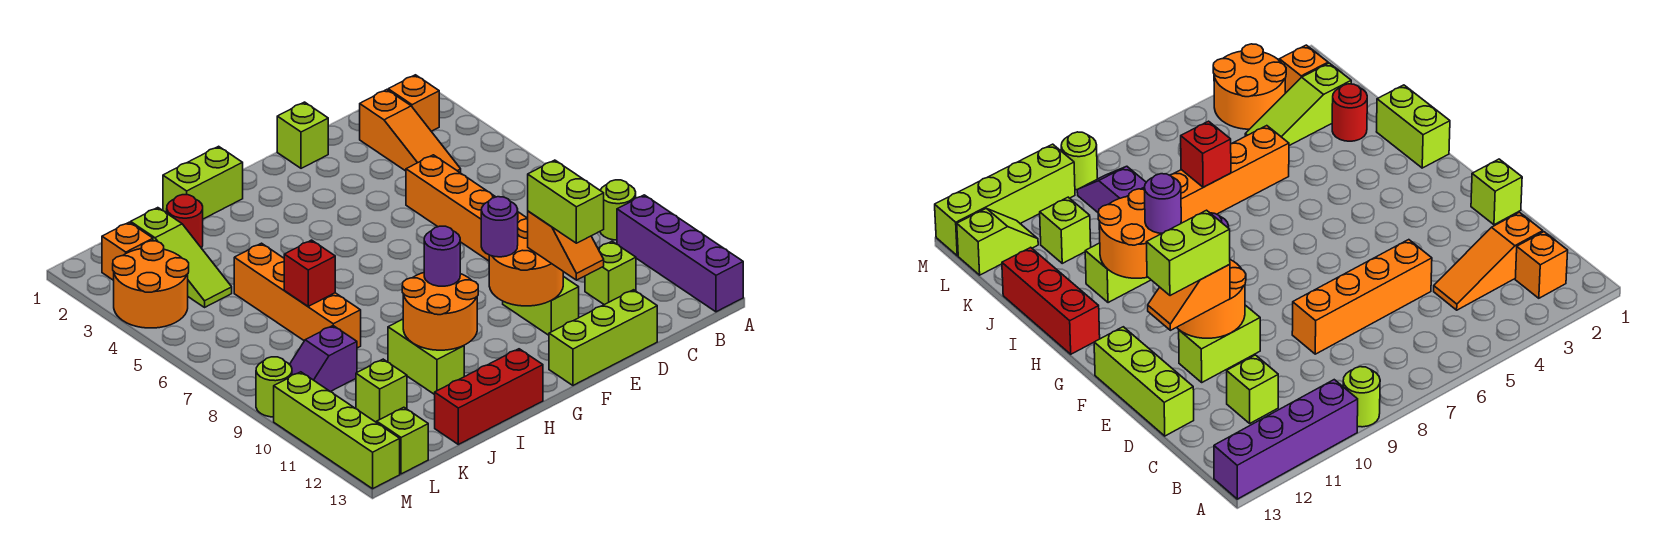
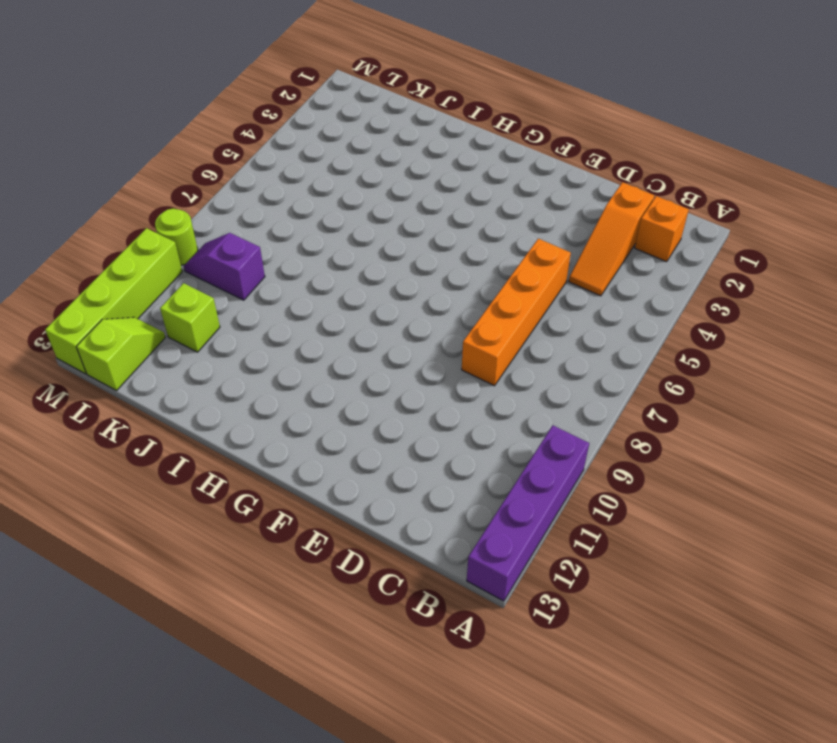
none -> lime round brick A9 level 1
none -> lime brick C11 level 1
none -> lime brick D13:F13 level 1

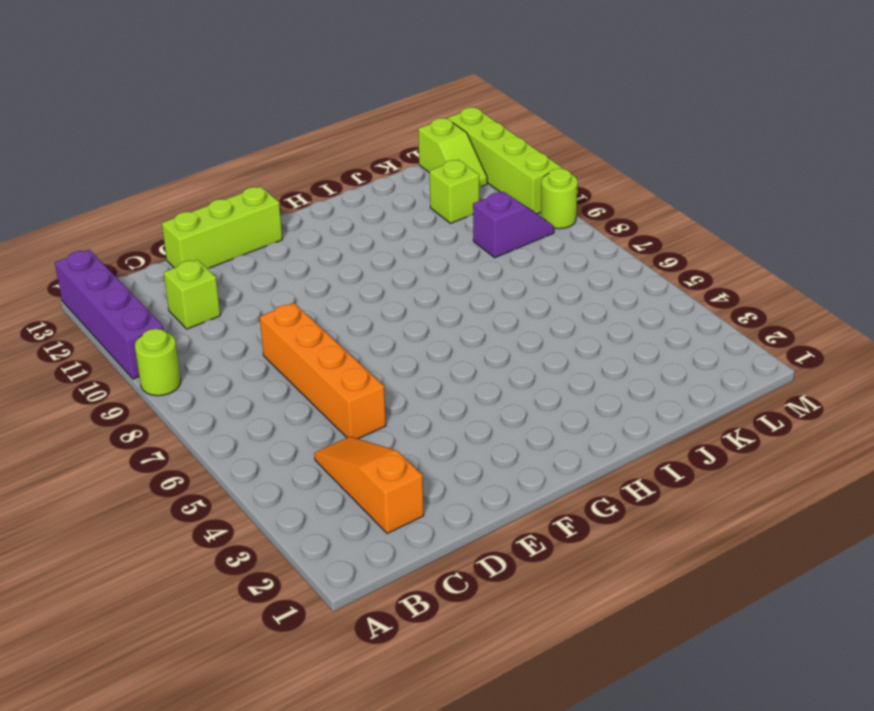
none -> orange brick B2 level 1
none -> lime brick E1 level 1
none -> lime brick E10:E11 level 1

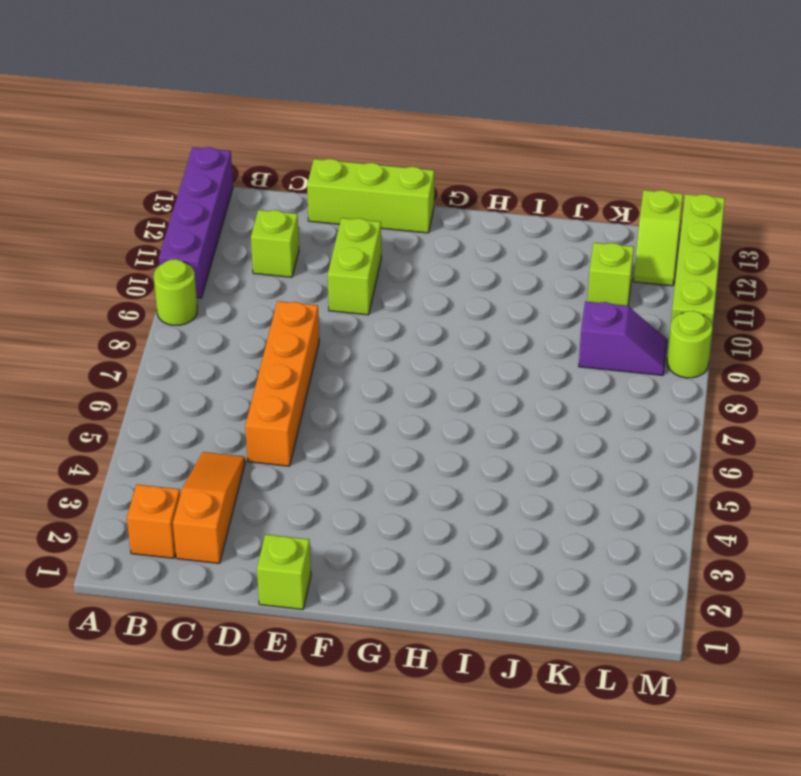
none -> lime brick H1:I1 level 1
none -> red brick H13:J13 level 1
none -> lime brick I10:I11 level 1

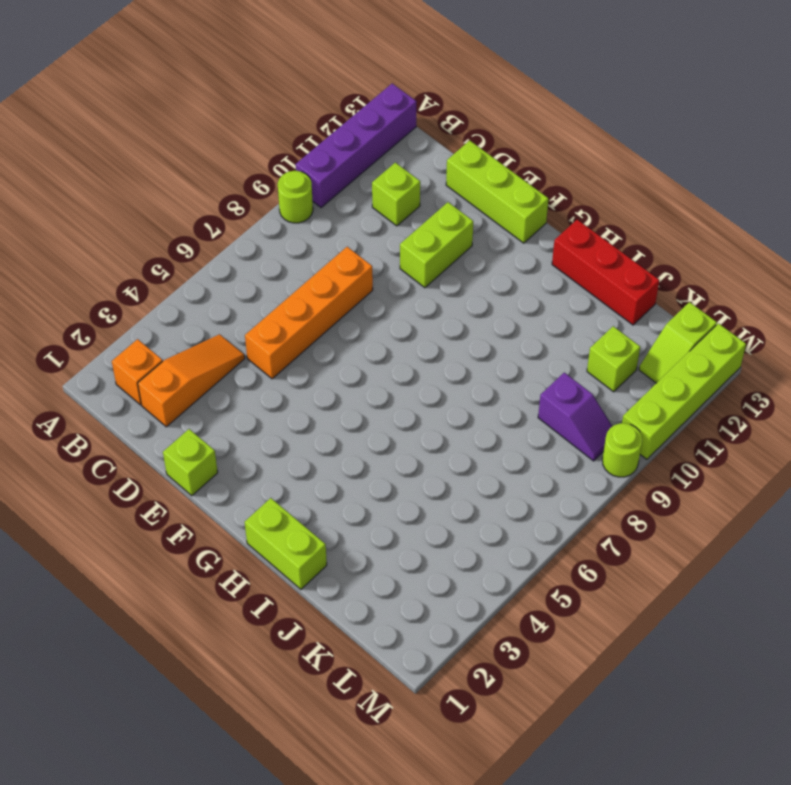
none -> lime brick I10:I11 level 1
none -> red round brick J2 level 1
none -> orange brick J5:J8 level 1

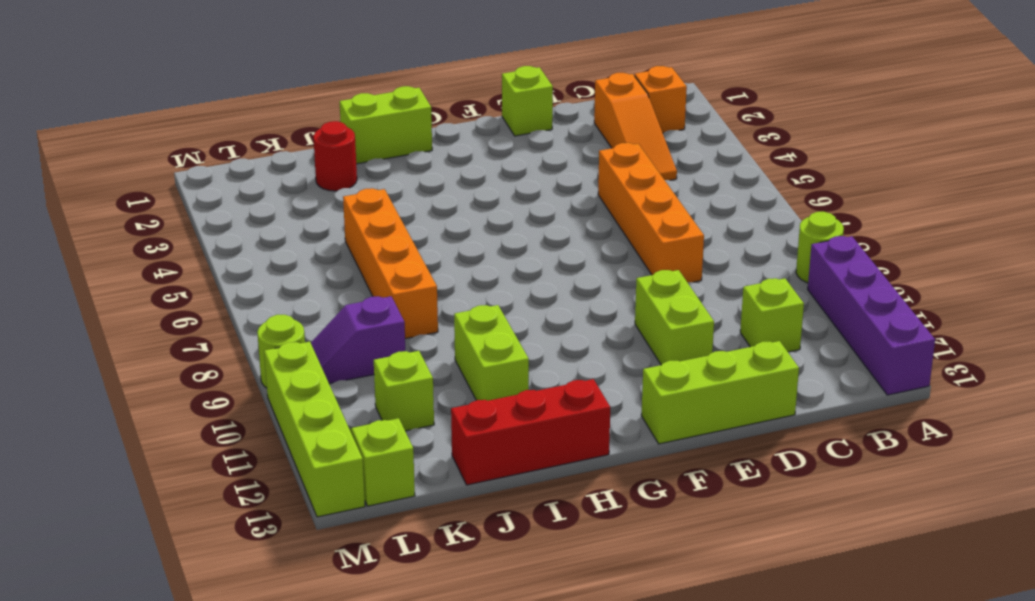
none -> lime slope K2:K4 level 1 top 2
none -> orange brick L2 level 1
none -> orange round brick L3:M4 level 1

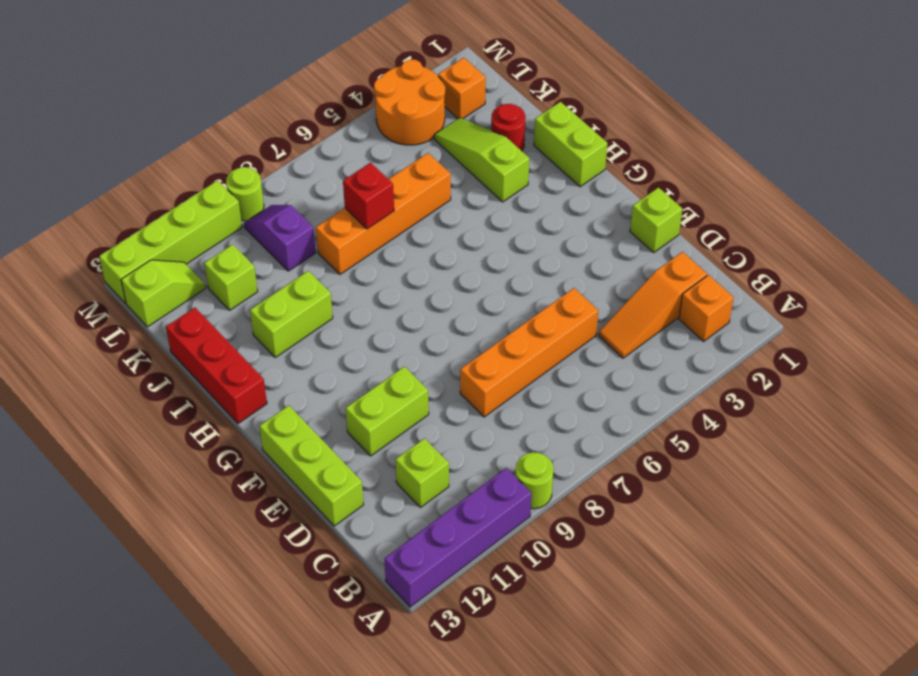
lime slope I3:K3 level 1 top I -> lime slope K2:K4 level 1 top 2
none -> orange round brick E10:F11 level 2
none -> orange round brick H10:I11 level 2
none -> orange slope E11:E12 level 3 top 11

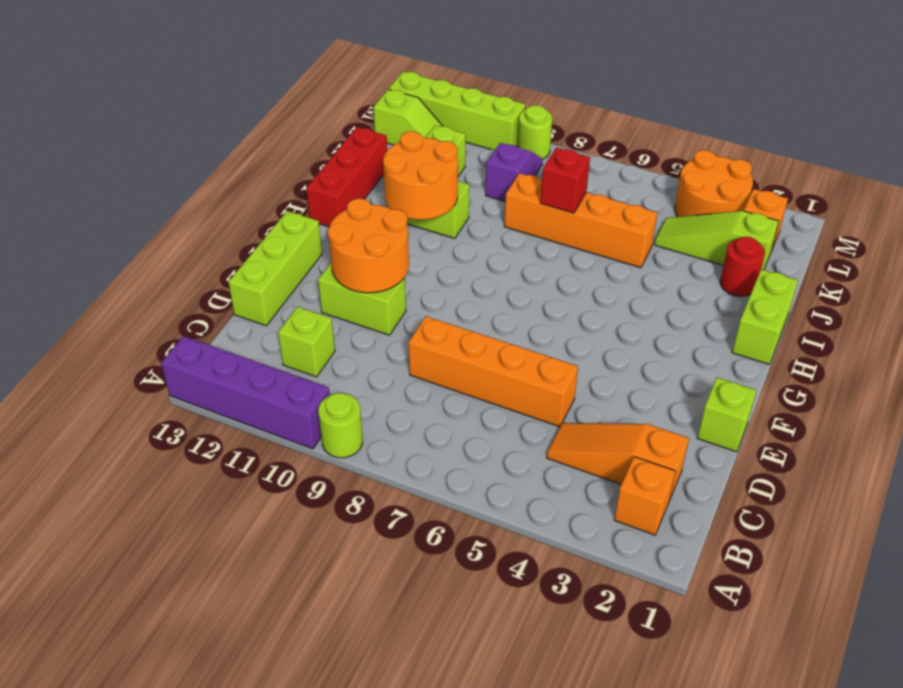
none -> orange slope E11:E12 level 3 top 11
none -> purple round brick F10 level 3
none -> purple round brick H10 level 3

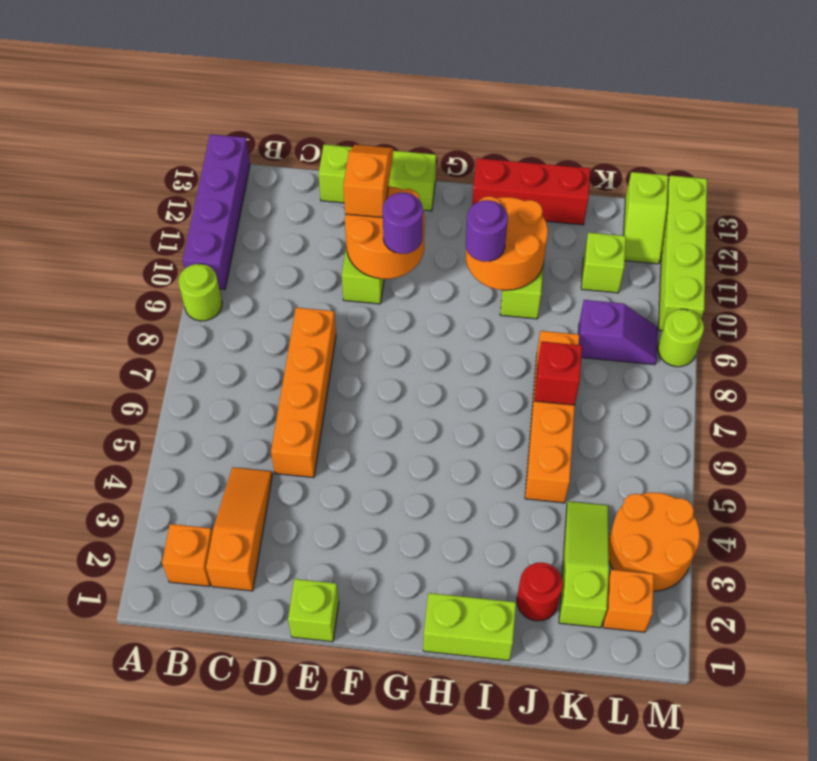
none -> lime brick C11 level 1
none -> lime brick E11:E12 level 4

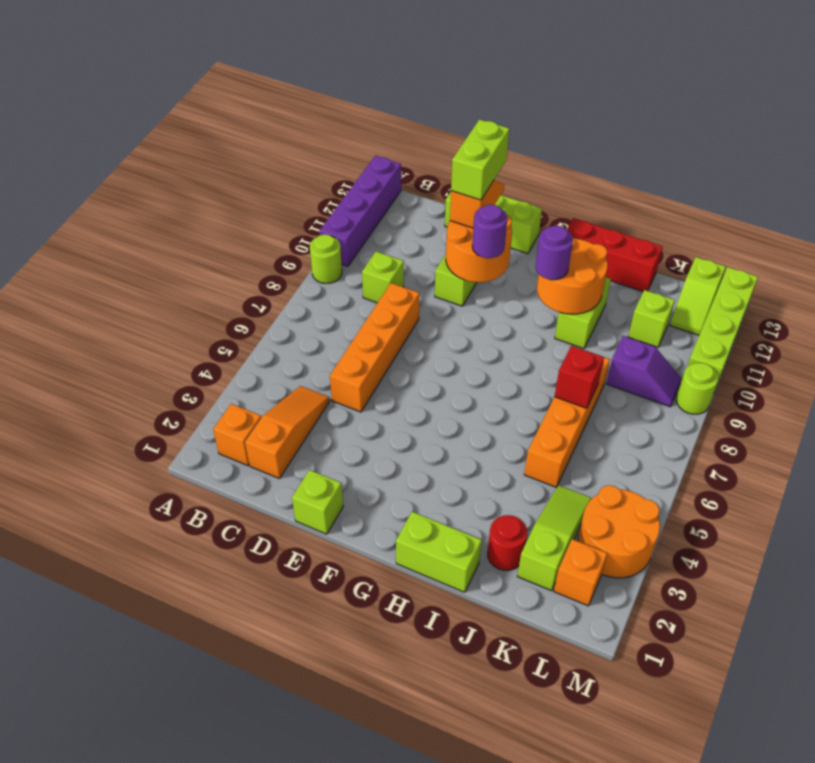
lime brick C9 level 1 -> lime brick C11 level 1

